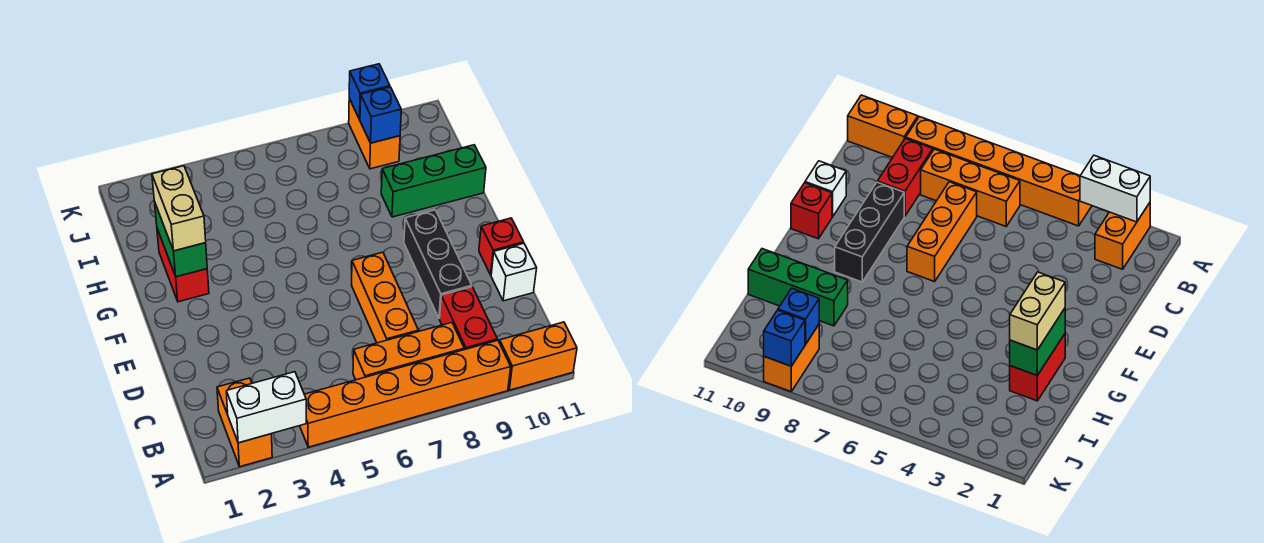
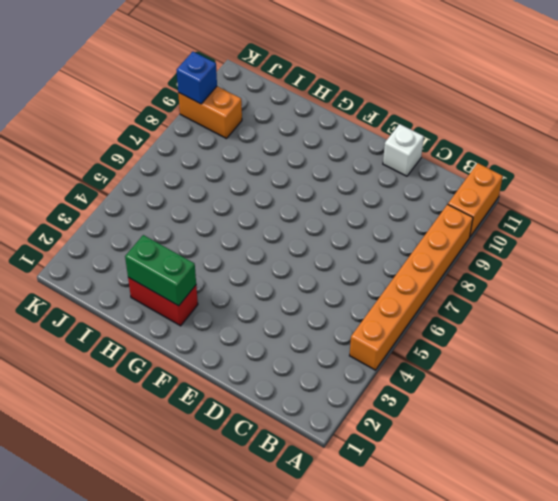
none -> orange brick A2:B2 level 1
none -> orange brick B6:B8 level 1
none -> red brick B9:C9 level 1

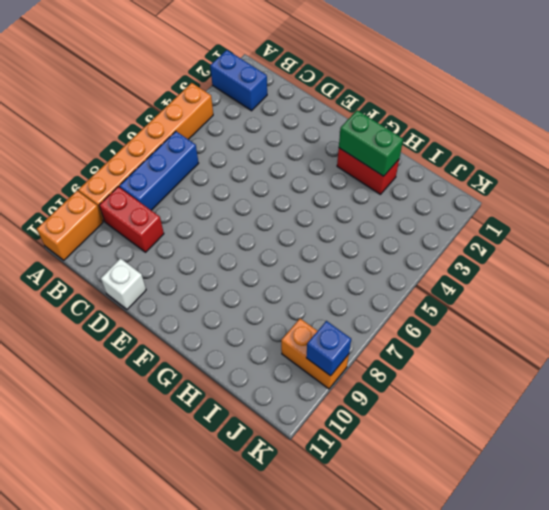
blue brick A2:B2 level 1 -> orange brick A2:B2 level 1
blue brick B6:B8 level 1 -> orange brick B6:B8 level 1
none -> orange brick C7:E7 level 1
none -> black brick D9:F9 level 1
none -> red brick E11 level 1

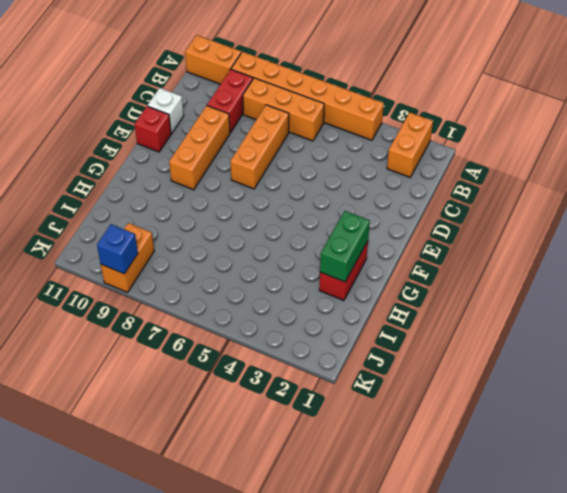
orange brick D9:F9 level 1 -> black brick D9:F9 level 1
none -> green brick H9:H11 level 1
none -> white brick A2:A3 level 2
none -> blue brick J9 level 2

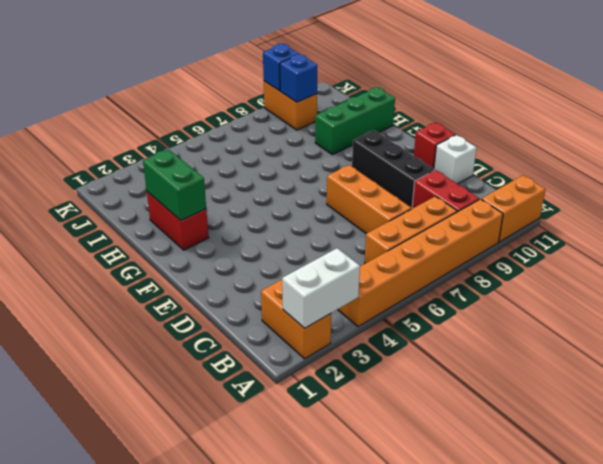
none -> tan brick G2:H2 level 3

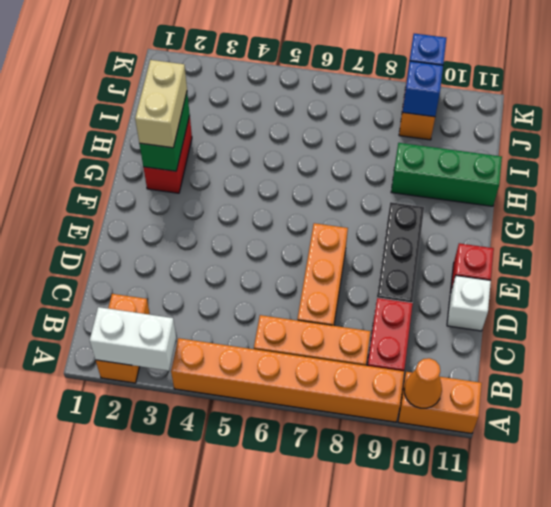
orange cone A10 level 2 -> none

